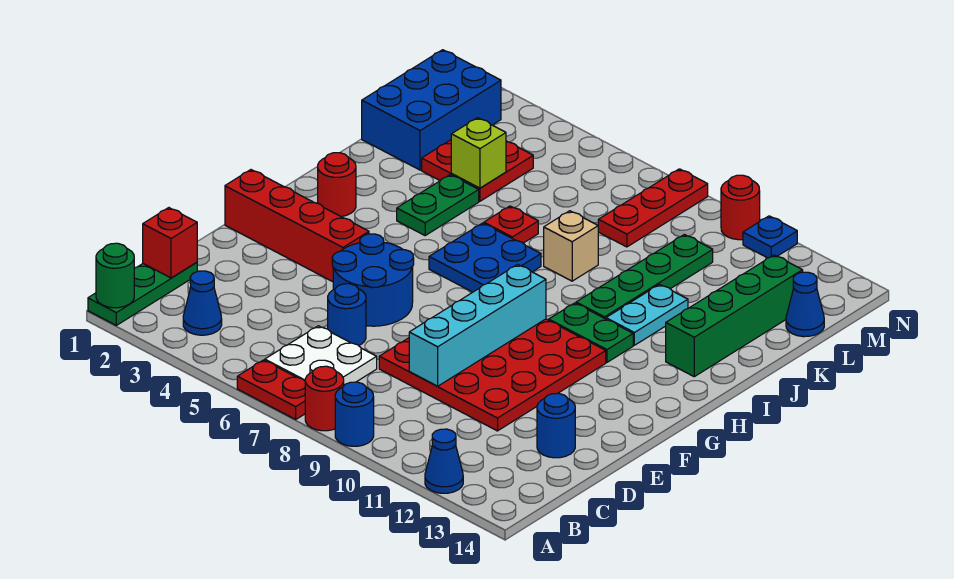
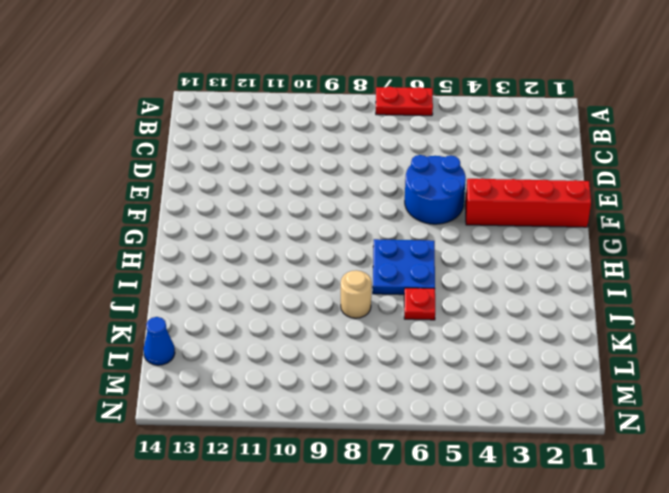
tan round brick J8 level 1 -> tan brick J8 level 1
none -> green plate A1:C1 level 1
none -> red round brick A8 level 1
none -> blue round brick A9 level 1
none -> blue cone A12 level 1

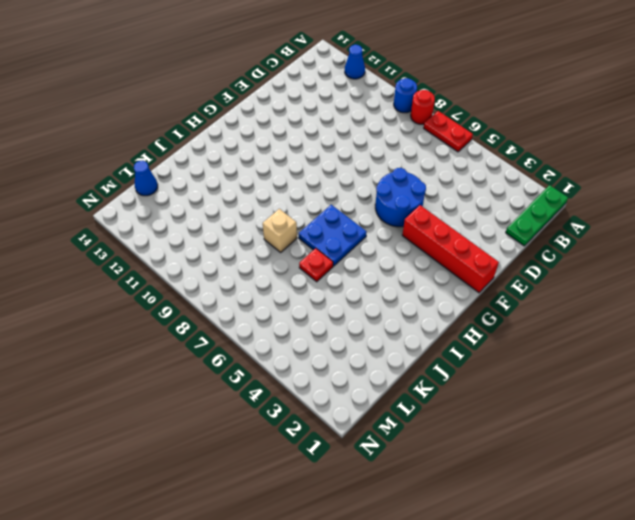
none -> blue cone B3 level 1
none -> white plate B6:C7 level 1
none -> blue round brick D6 level 1
none -> red plate D8:G11 level 1

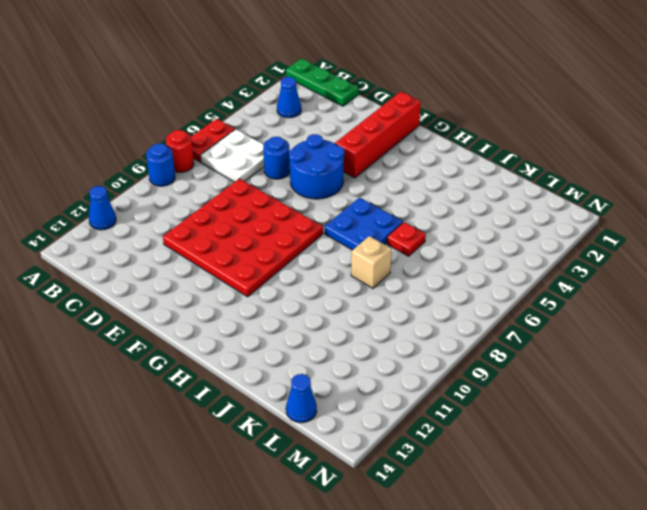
none -> blue round brick D13 level 1
none -> red round brick H2 level 1
none -> green plate H10:H11 level 1
none -> green plate I4:J4 level 1

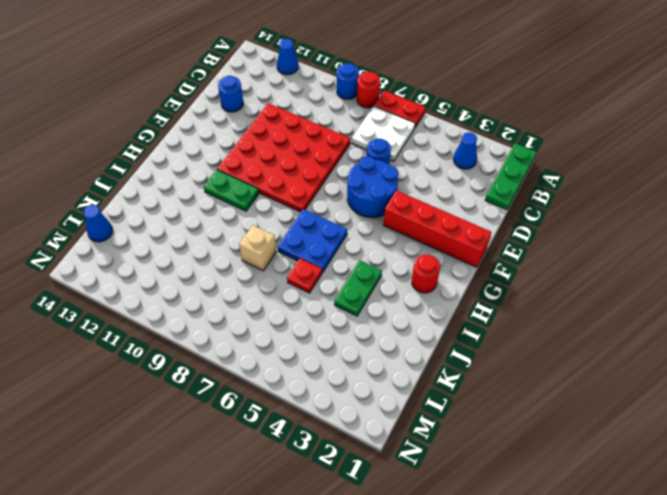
none -> green plate I10:L10 level 1
none -> cyan plate I11:J11 level 1
none -> green brick I13:L13 level 1
none -> blue brick K1:M2 level 1

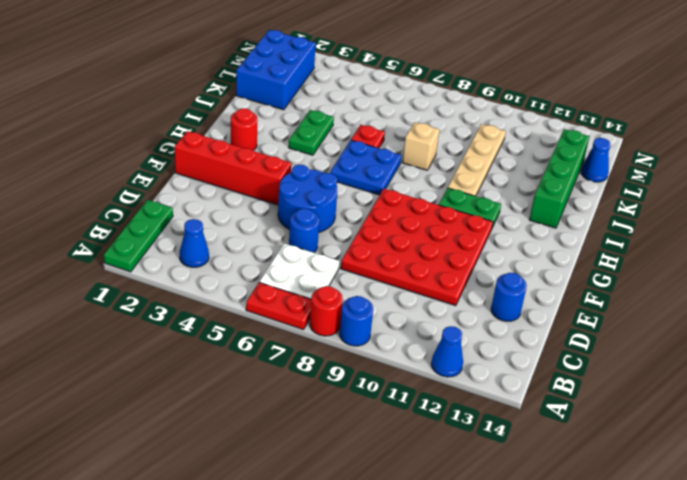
tan plate I10:L10 level 1 -> green plate I10:L10 level 1
none -> cyan plate I11:J11 level 1
none -> red plate K3:L4 level 1
none -> red plate L8:N8 level 1
none -> red round brick N10 level 1

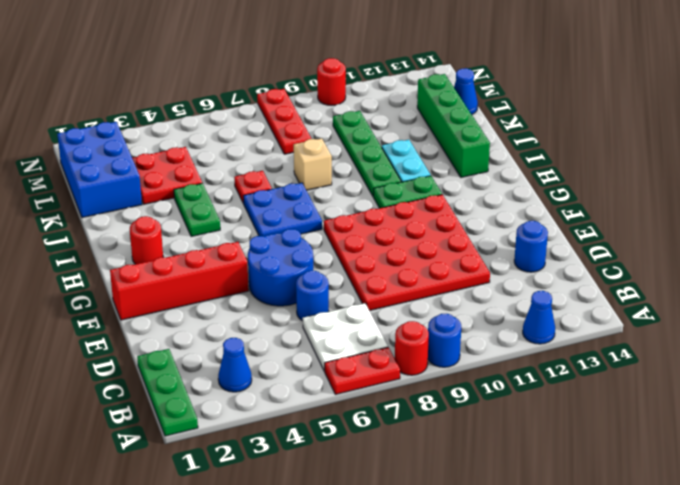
none -> blue plate N11 level 1
none -> green round brick A1 level 2
none -> red brick C1 level 2
none -> cyan brick D9:G9 level 2

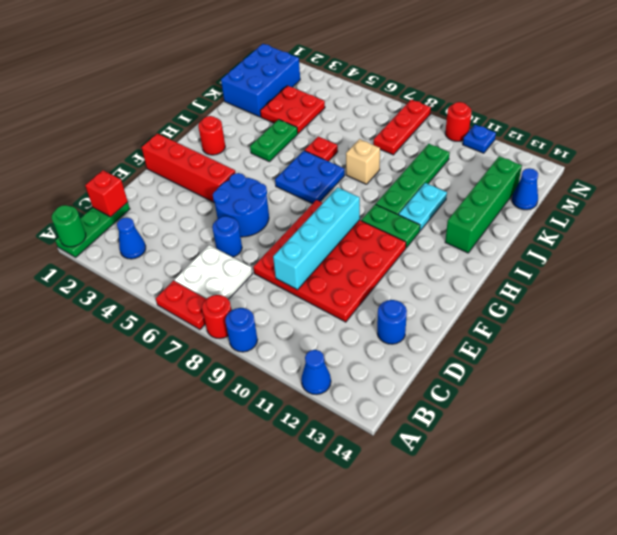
none -> lime brick K4 level 2

